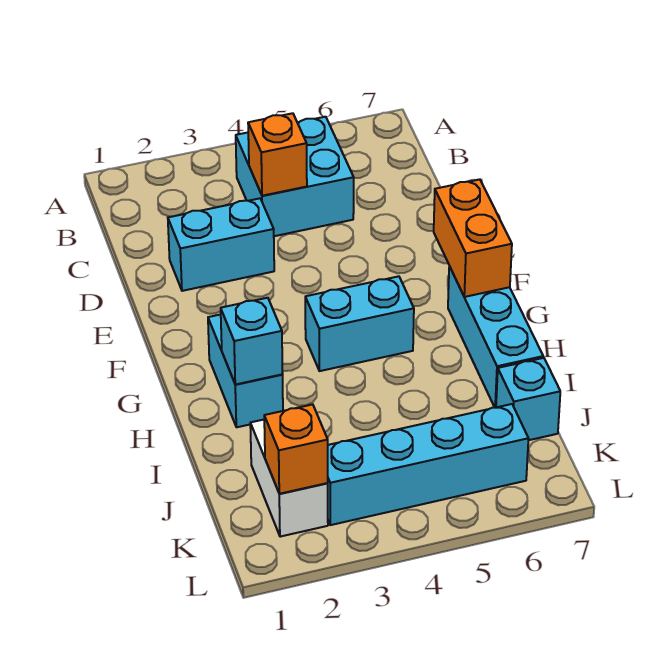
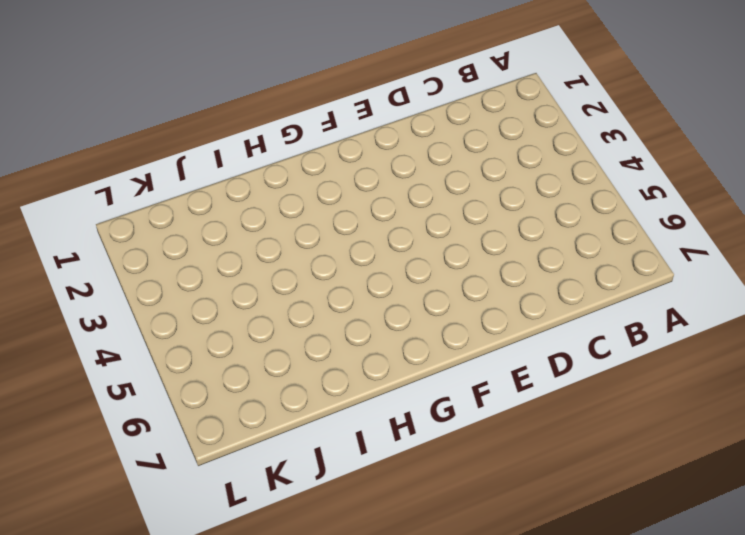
none -> cyan brick B4:C5 level 1
none -> cyan brick D2:D3 level 1
none -> cyan brick G2:H2 level 1

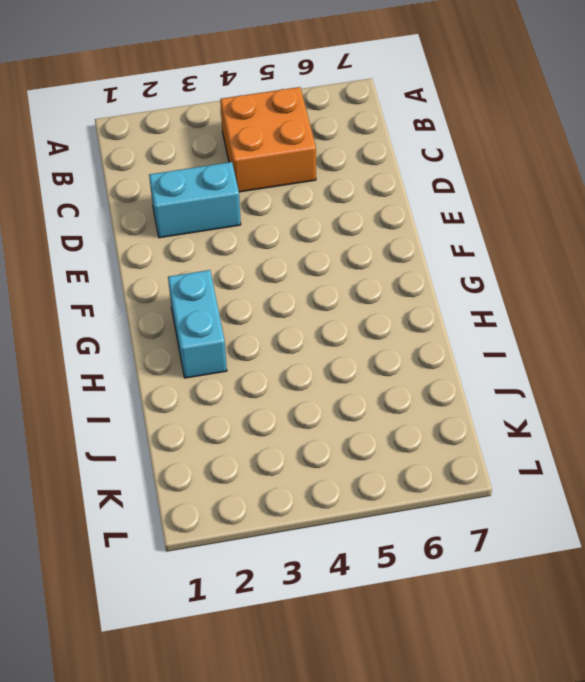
orange brick B4:C5 level 1 -> cyan brick B4:C5 level 1
none -> cyan brick G4:G5 level 1
none -> cyan brick G7:I7 level 1
none -> white brick J2:K2 level 1

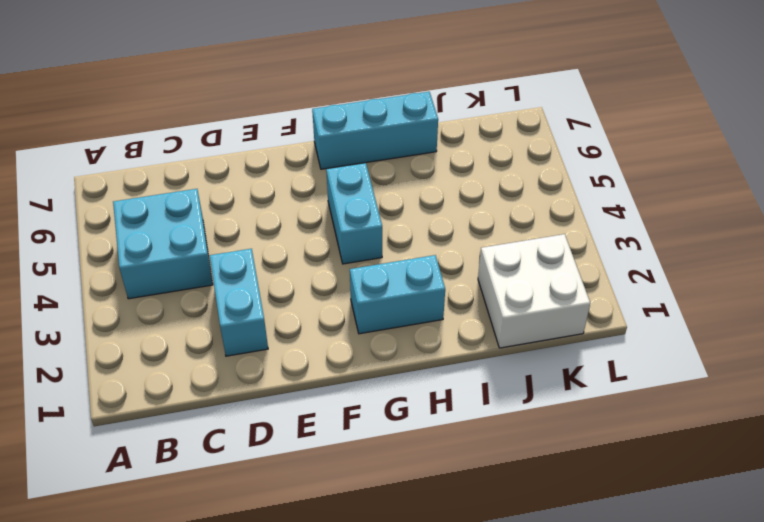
white brick J1:K2 level 1 -> white brick J2:K2 level 1
none -> cyan brick J7 level 1
none -> cyan brick K3:K6 level 1
none -> orange brick C4 level 2

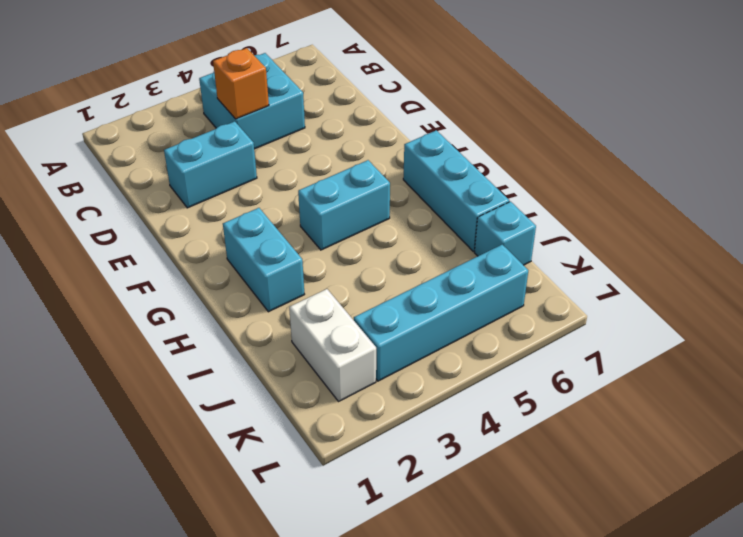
none -> orange brick F7:G7 level 2
none -> cyan brick H2 level 2
none -> orange brick K2 level 2

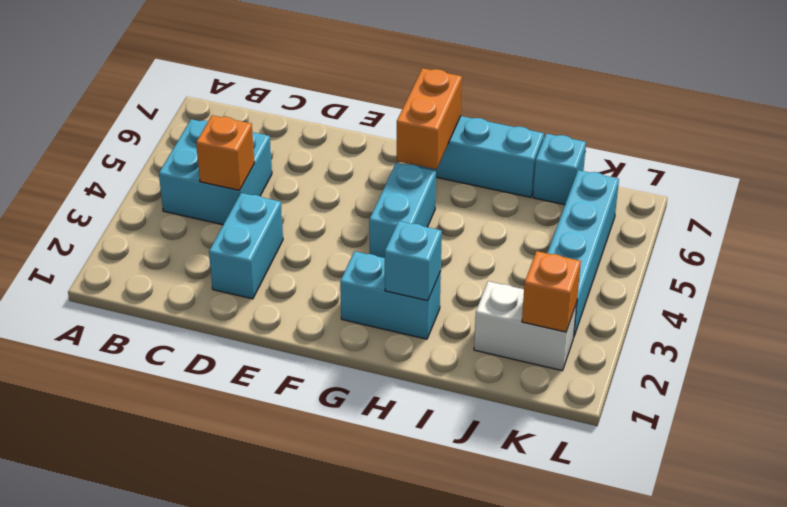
orange brick G6:G7 level 2 -> orange brick F7:G7 level 2

